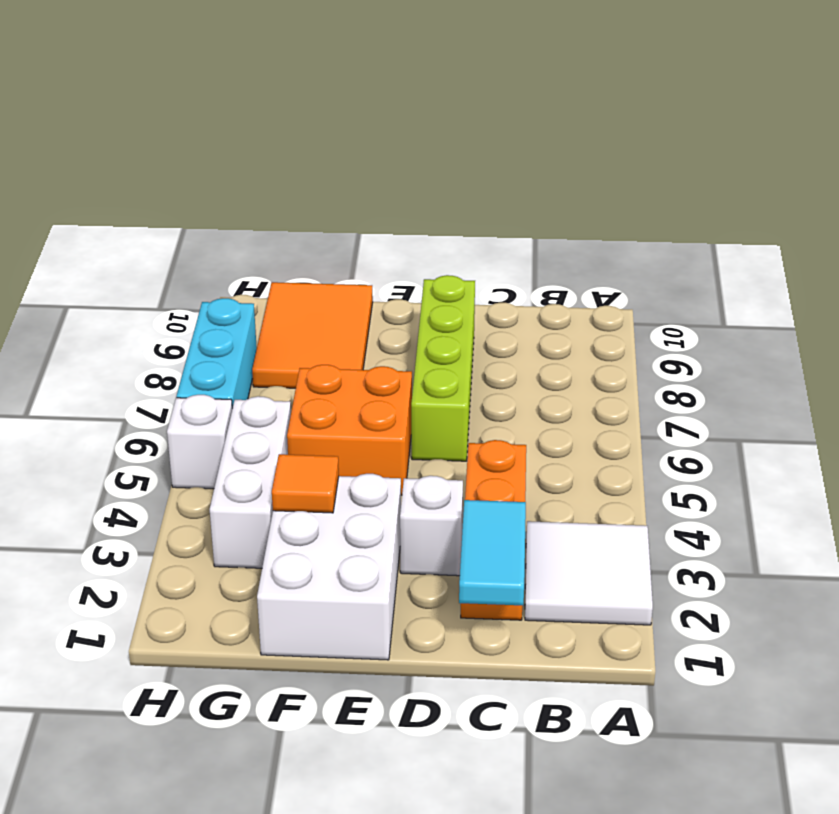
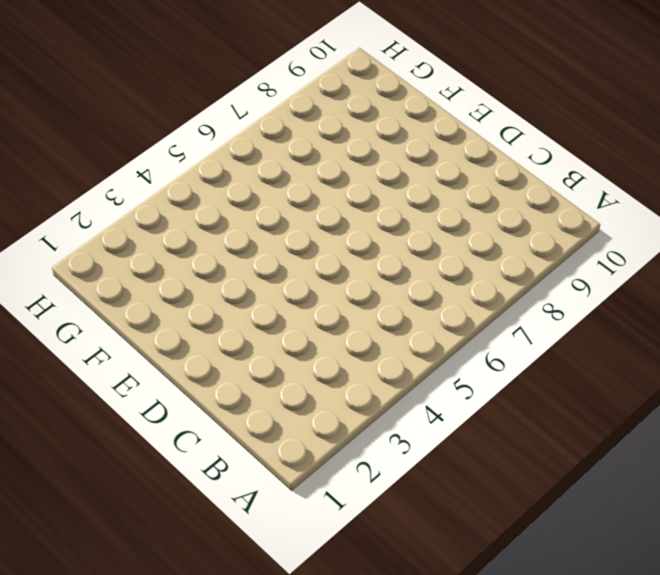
none -> white tile A2:B3 level 1
none -> orange brick C2:C4 level 1
none -> white brick D3 level 1

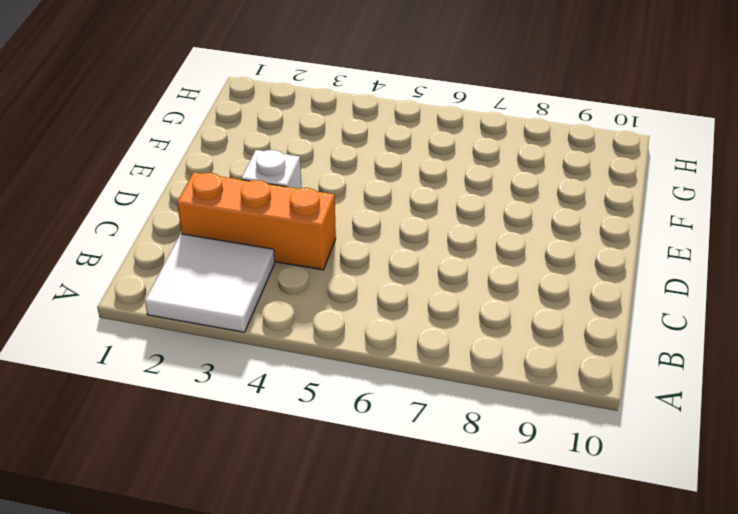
none -> lime brick D6:D9 level 1
none -> white brick E1:F3 level 1
none -> orange brick E5:F6 level 1

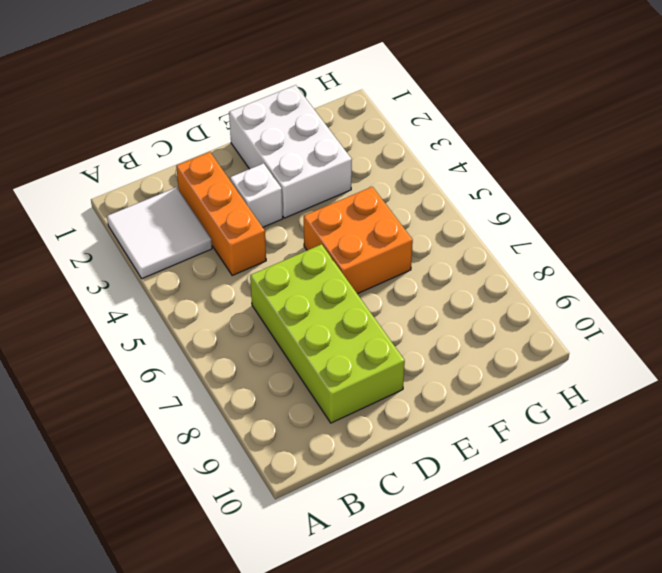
lime brick C6:D9 level 1 -> lime brick D6:D9 level 1
none -> orange tile F8:G10 level 1
none -> white brick G3:G5 level 1
none -> white brick H5 level 1

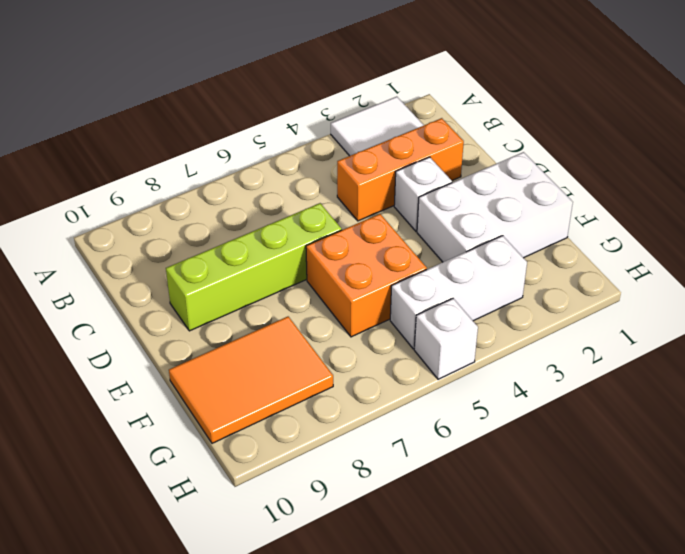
none -> cyan brick H6:H8 level 1
none -> cyan tile C1:C2 level 2
none -> orange tile F3 level 2

